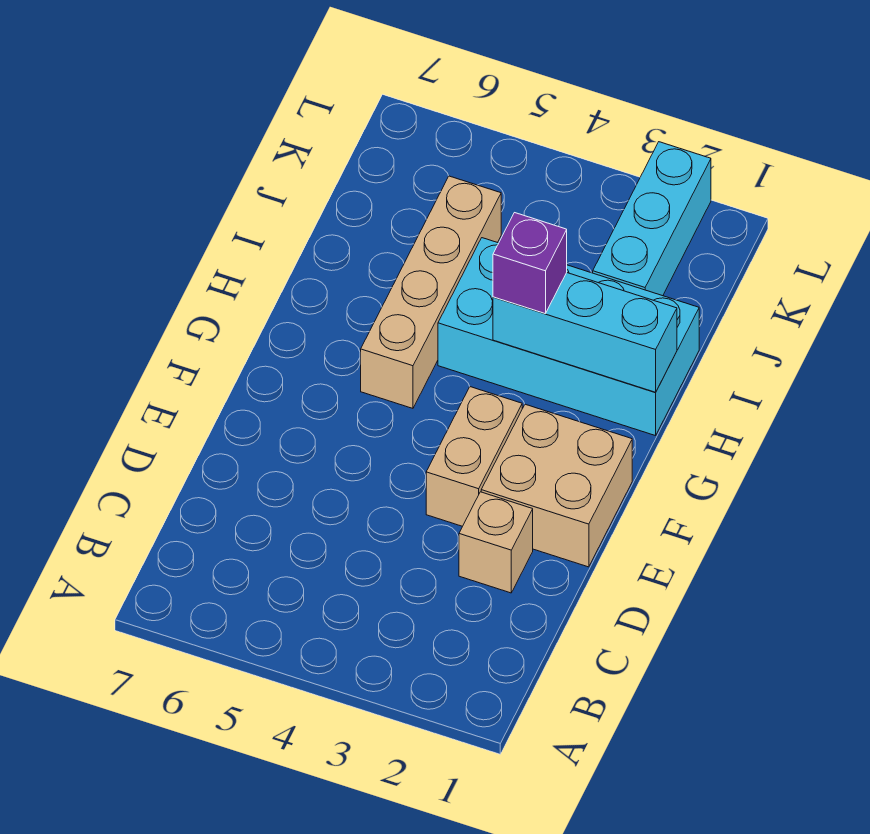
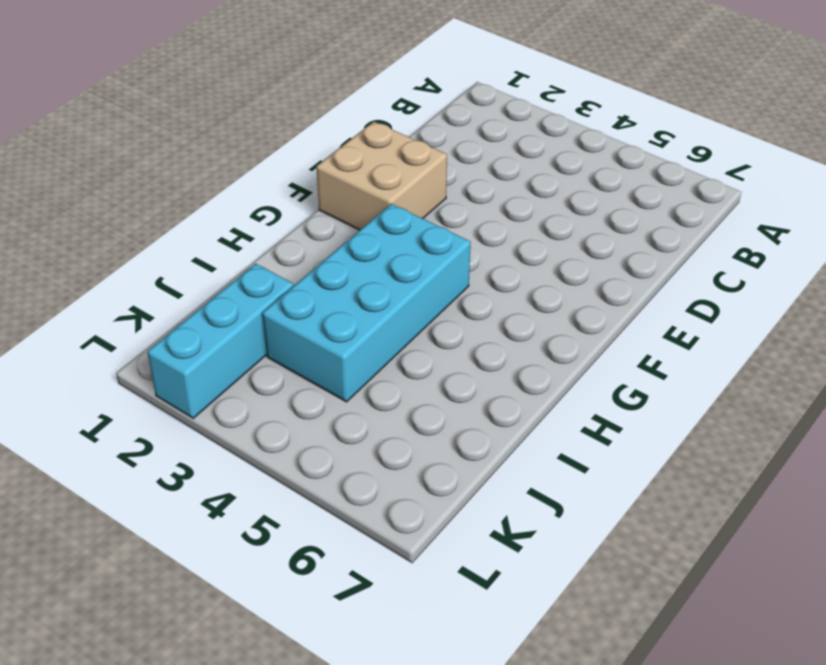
cyan brick G3:J4 level 1 -> cyan brick H1:I4 level 1
none -> tan brick D2 level 1
none -> tan brick E3:F3 level 1

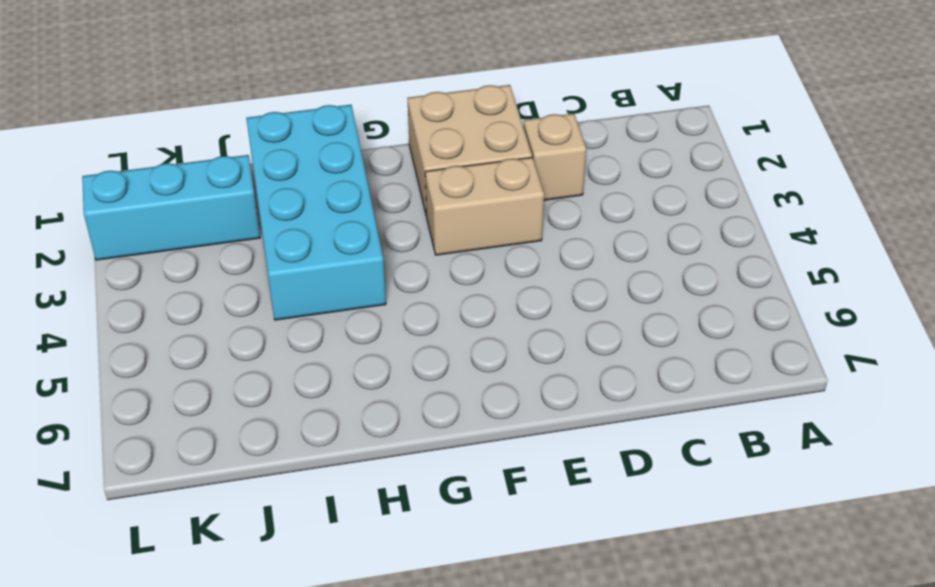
none -> tan brick G5:J5 level 1
none -> cyan brick H1:H3 level 2

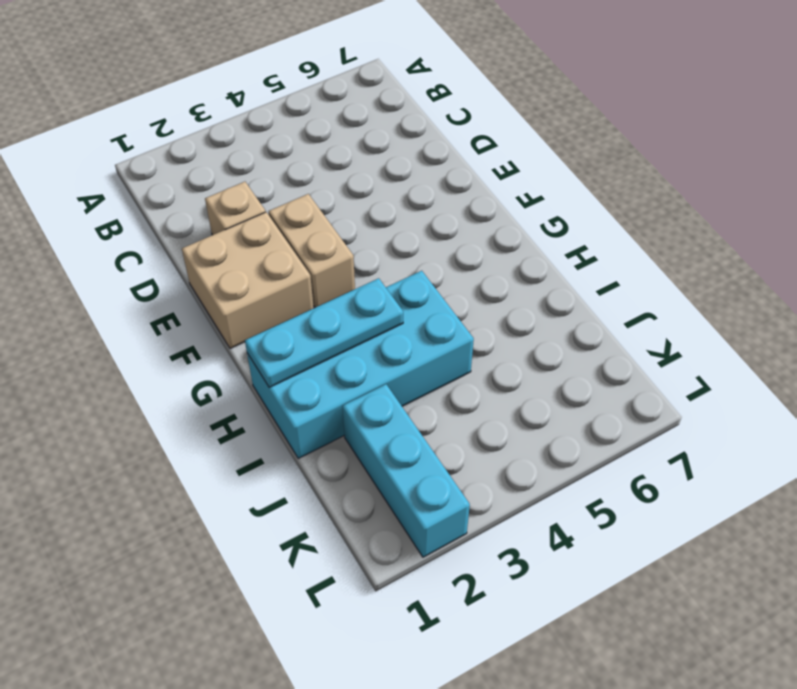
cyan plate H1:H3 level 2 -> cyan brick H1:H3 level 2
none -> tan brick G5:J5 level 1
none -> purple brick H3 level 3

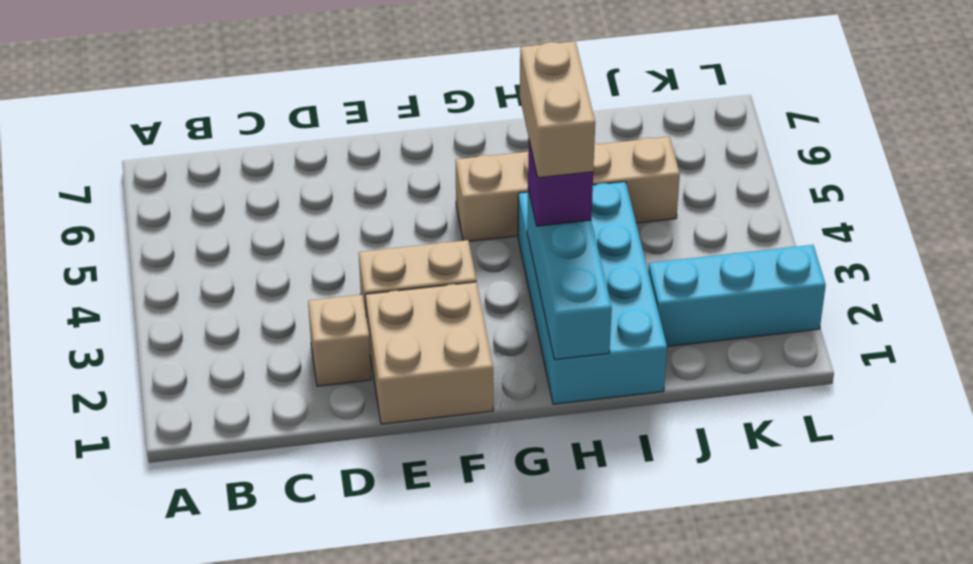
tan brick H3:H4 level 4 -> none

